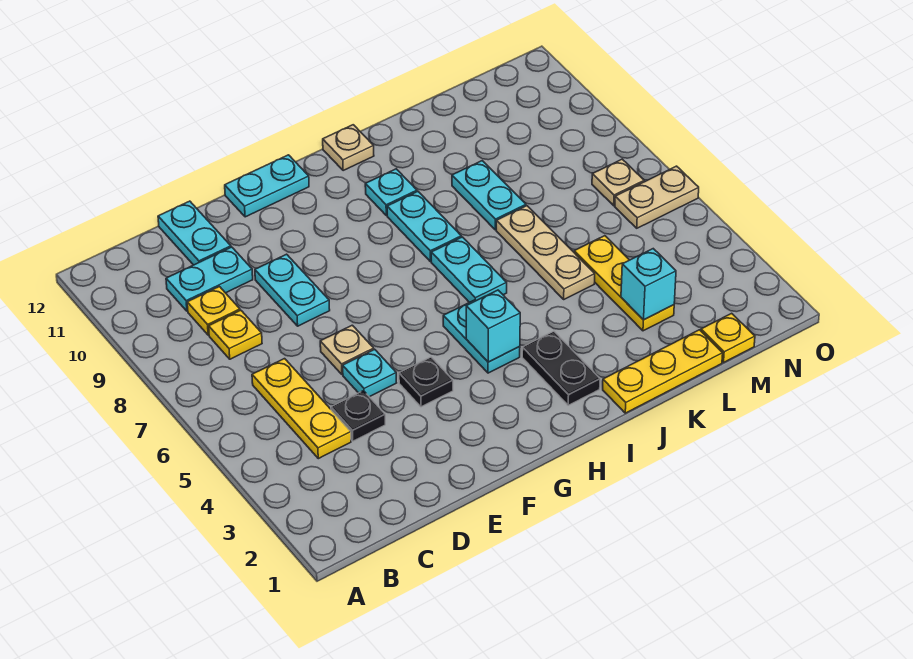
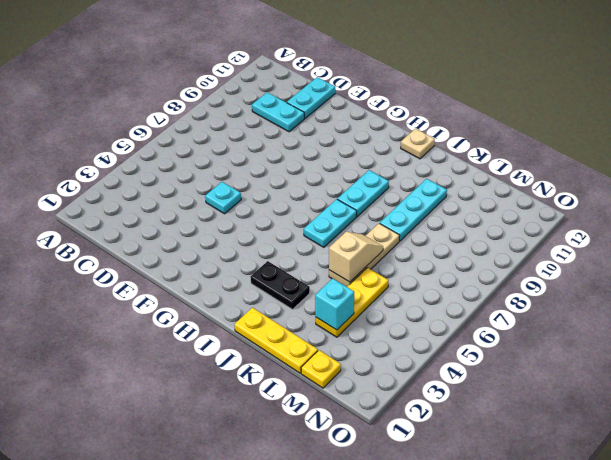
black plate I3:J3 level 1 -> black plate I2:I3 level 1
tan slope K5:K6 level 2 top 5 -> none
cyan plate K8:K10 level 1 -> cyan plate K8:K9 level 1
none -> yellow plate C4:C6 level 1
none -> yellow plate C8 level 1
none -> yellow plate C9 level 1

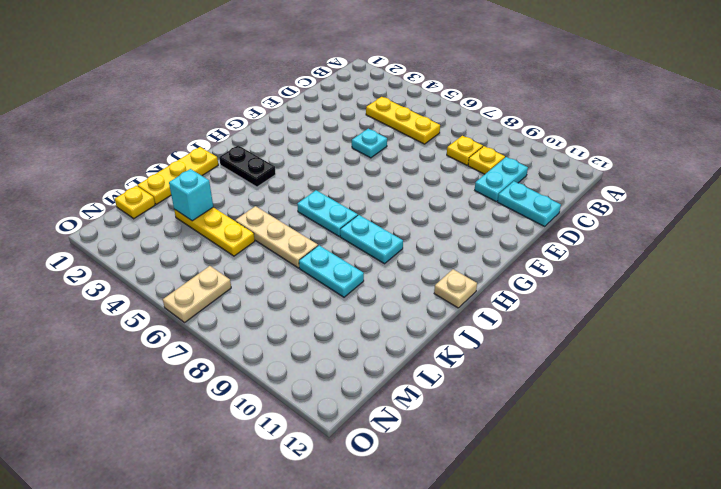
none -> black plate D4 level 1
none -> tan plate E6 level 1
none -> cyan plate E8:E9 level 1

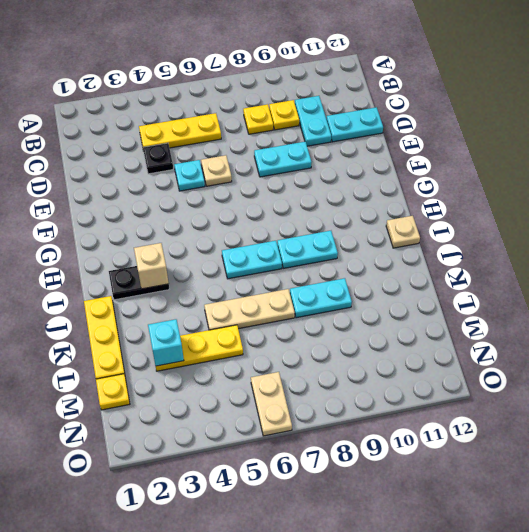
tan brick I3 level 2 -> none
none -> black plate F4 level 1
none -> cyan plate F12:G12 level 1
none -> cyan plate H4:H5 level 1

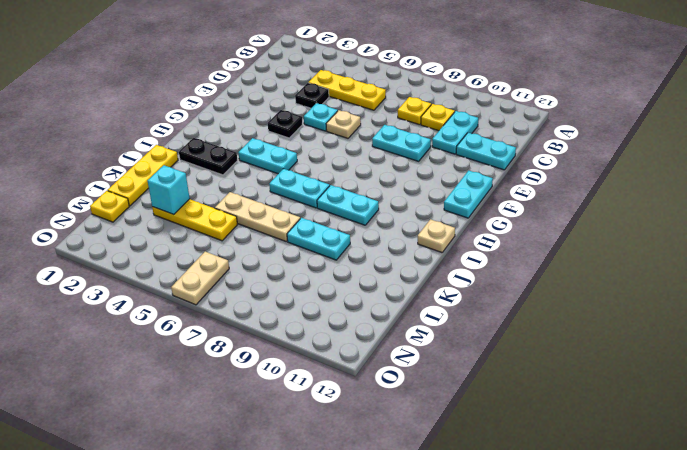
none -> cyan plate I10 level 1
none -> tan plate N7 level 1
none -> cyan brick H4 level 2

